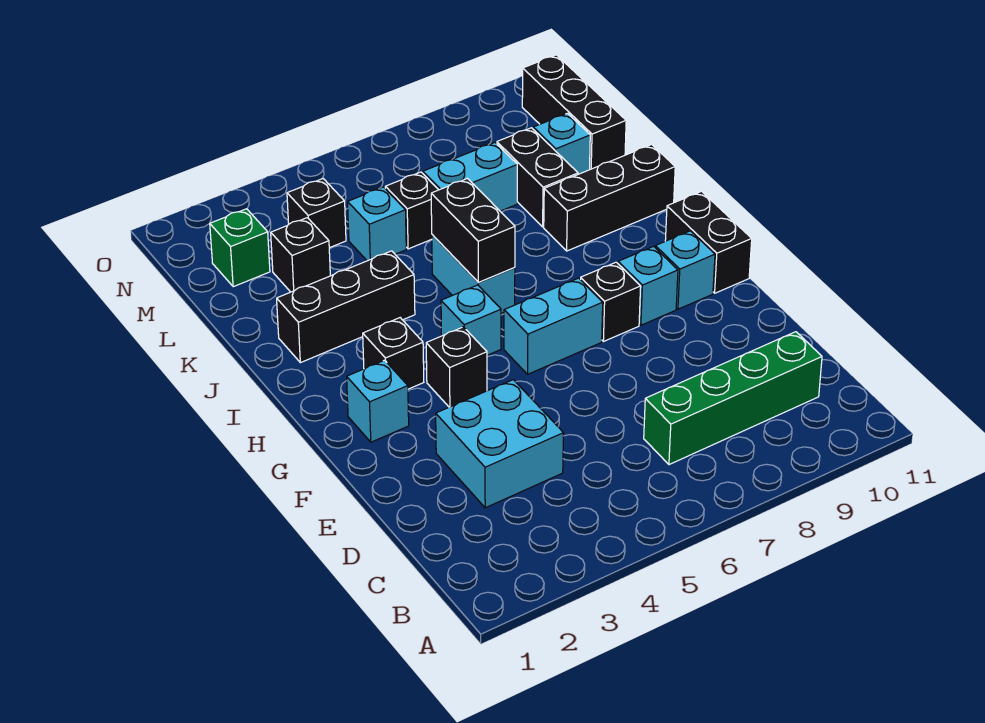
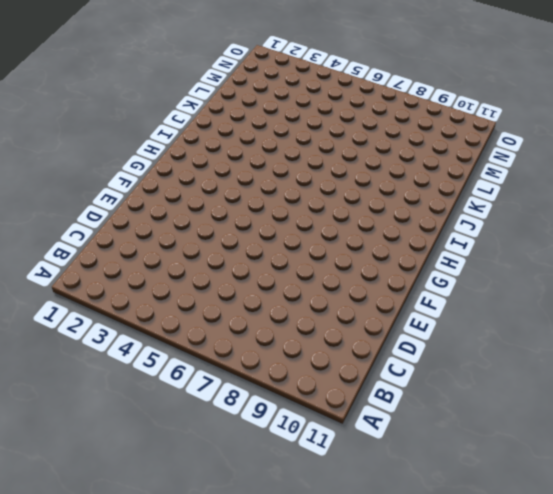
none -> green brick C7:C10 level 1
none -> cyan brick D3:E4 level 1
none -> cyan brick G2 level 1

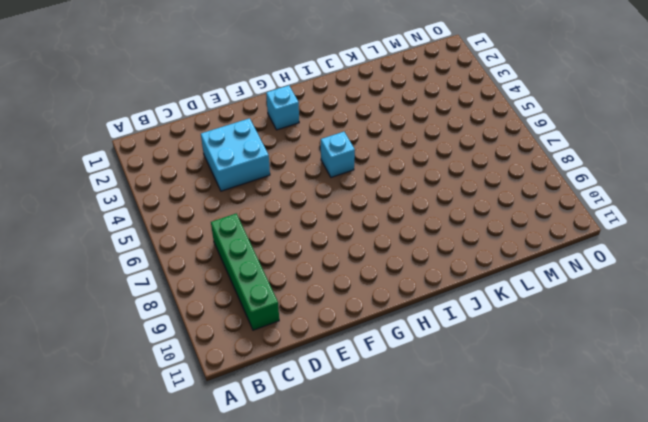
none -> black brick G4 level 1
none -> cyan brick G6:G7 level 1
none -> black brick G8 level 1

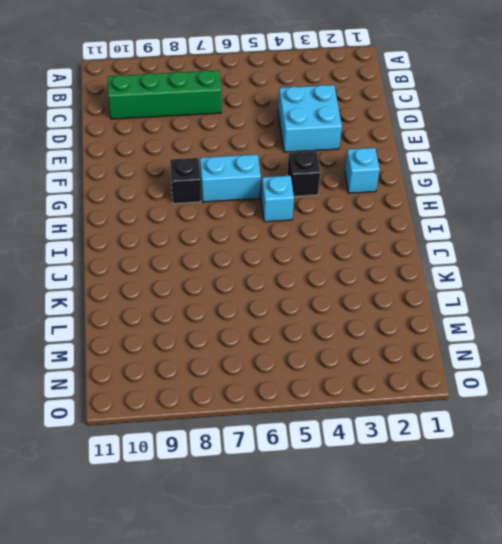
none -> cyan brick G9 level 1
none -> cyan brick G10 level 1
none -> black brick G11:H11 level 1

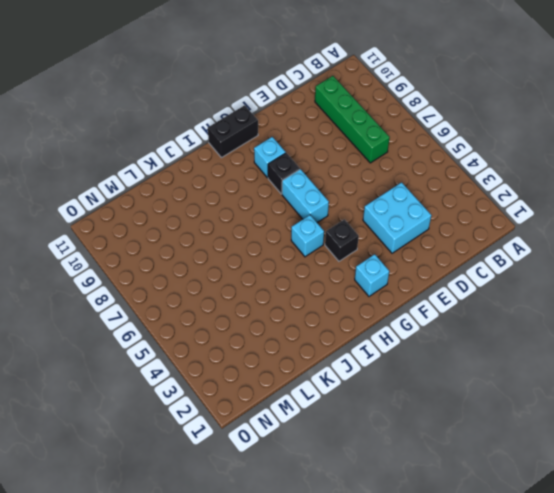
none -> cyan brick G10 level 1
none -> black brick H3 level 1
none -> cyan brick I6:J6 level 1

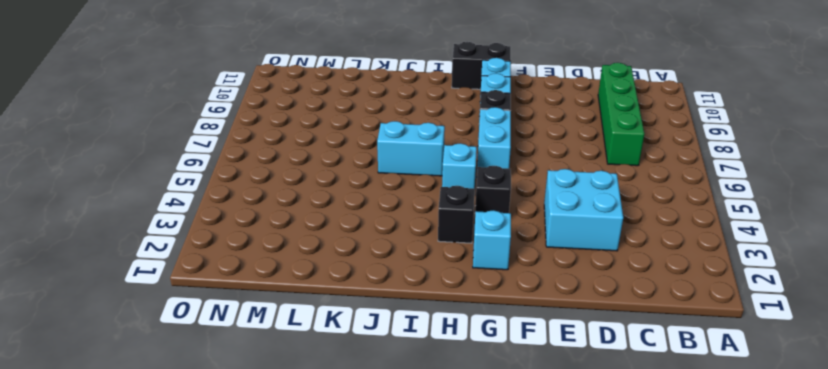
none -> black brick J2:J4 level 1
none -> black brick J9:J11 level 1
none -> black brick K9:L9 level 1

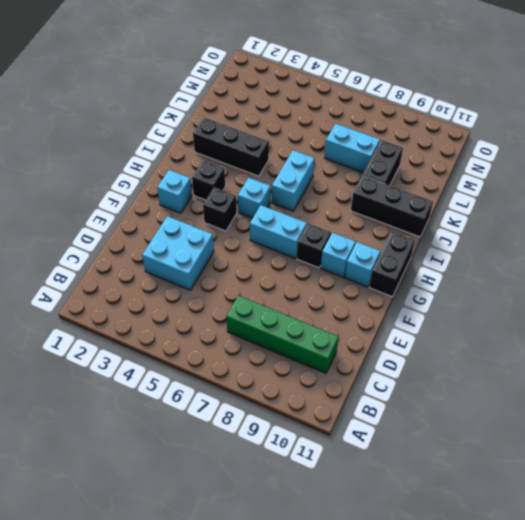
none -> black brick L3 level 1
none -> cyan brick L5 level 1
none -> black brick L6 level 1

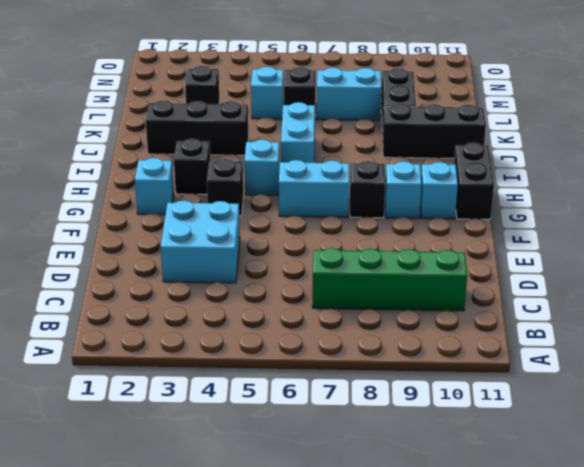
none -> cyan brick L10 level 1
none -> black brick L11:N11 level 1
none -> green brick M2 level 1

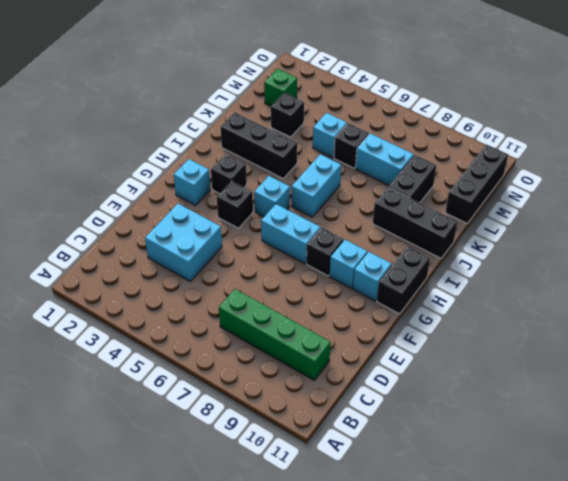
none -> cyan brick L10 level 1
none -> black brick M4 level 1
none -> black brick I6:J6 level 2

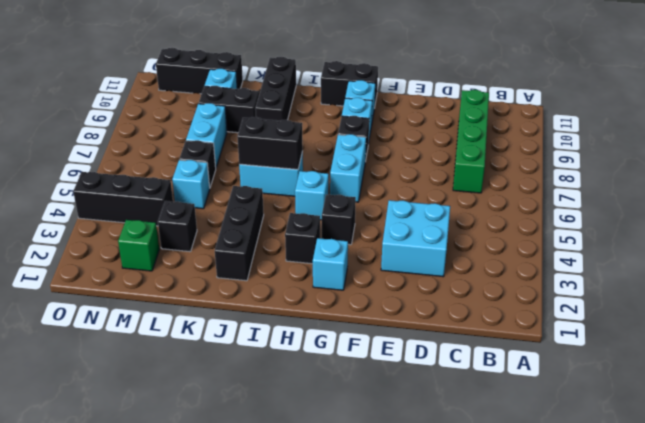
black brick M4:O4 level 1 -> black brick M4 level 1

